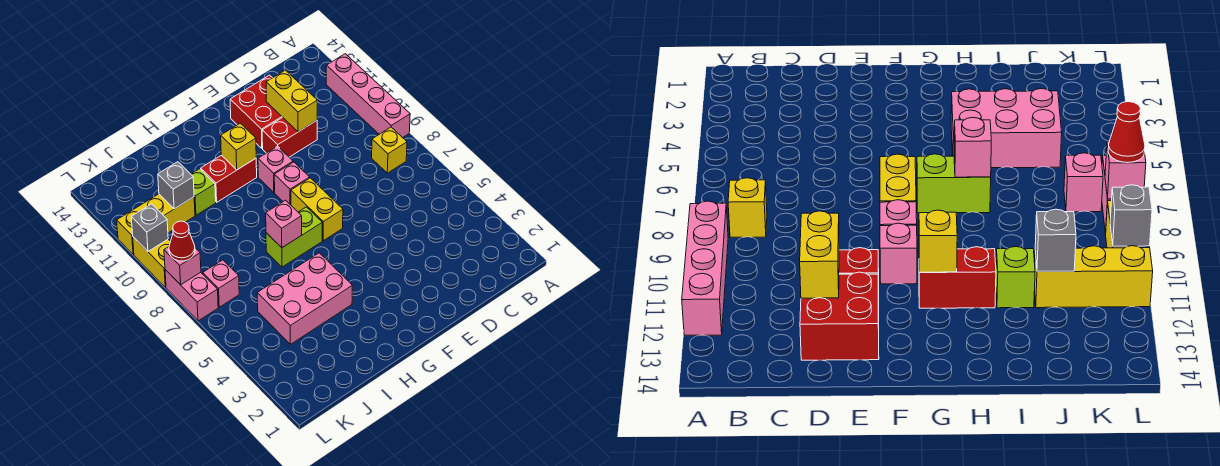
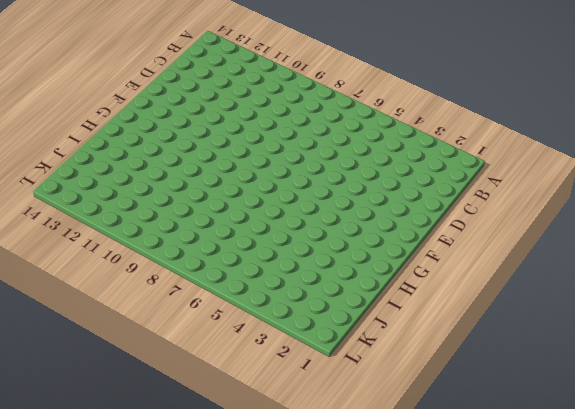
none -> pink brick A9:A12 level 1
none -> yellow brick B8 level 1
none -> red brick D11:E11 level 1

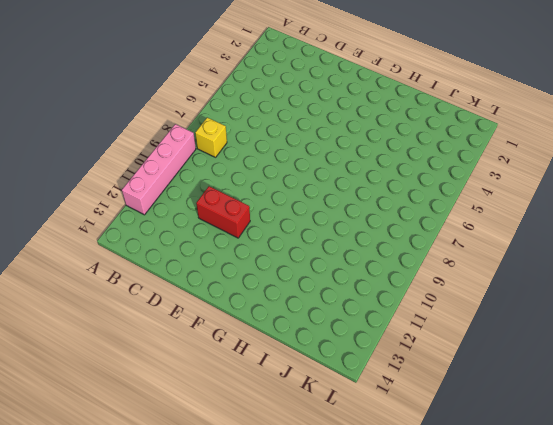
none -> red brick D12:E13 level 1
none -> yellow brick F7:F8 level 1
none -> pink brick F9 level 1

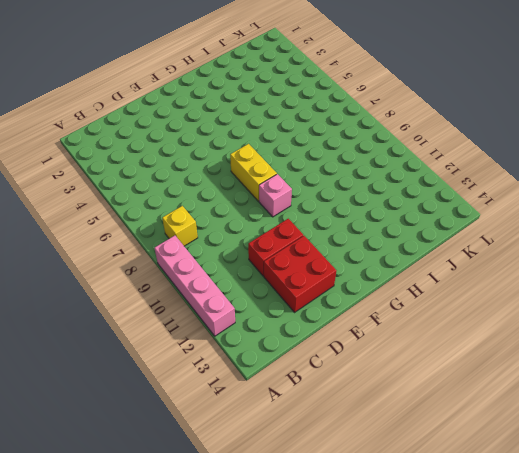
none -> pink brick F10 level 1
none -> lime brick G7:H7 level 1
none -> red brick G11:H11 level 1

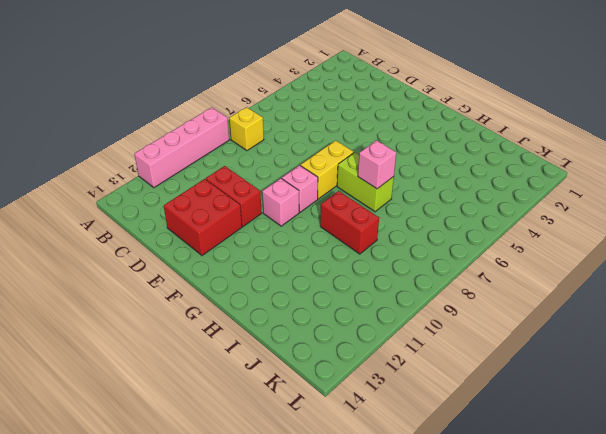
red brick H9:I9 level 1 -> red brick G11:H11 level 1
none -> pink brick H4:J5 level 1
none -> lime brick I11 level 1
none -> yellow brick J11:L11 level 1

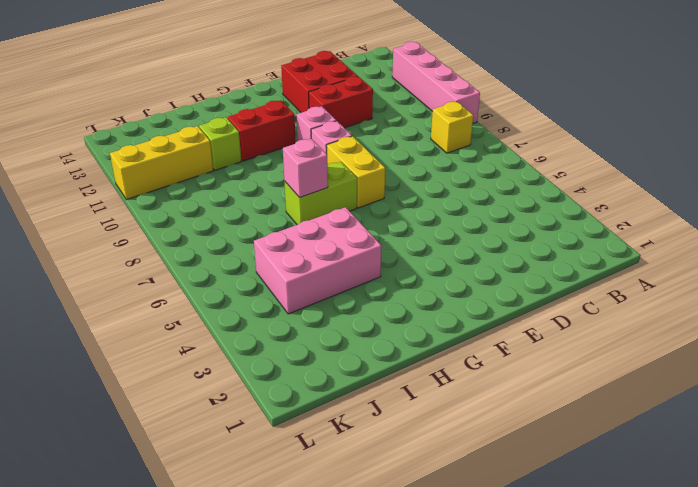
none -> pink brick K7 level 1
none -> pink brick L7:L8 level 1
none -> yellow brick L9:L10 level 1

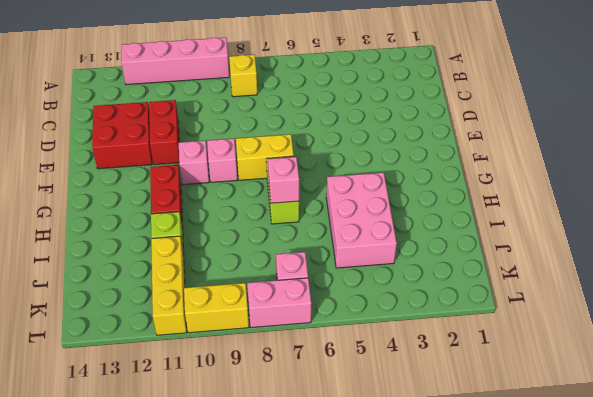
none -> yellow brick D11:D12 level 2
none -> yellow brick G11 level 2
none -> grey brick J11 level 2

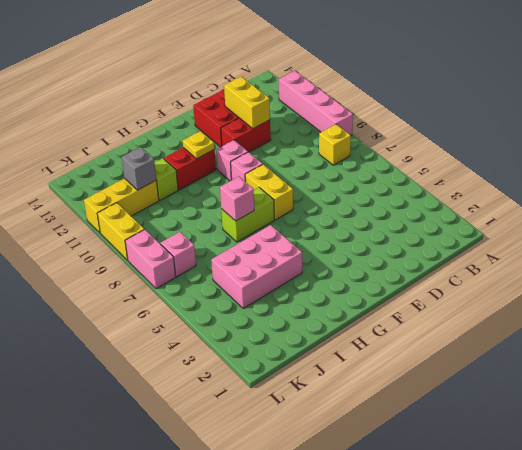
yellow plate G11 level 2 -> yellow brick G11 level 2
none -> pink brick L8 level 2
none -> grey brick L10 level 2
none -> red cone L8 level 3

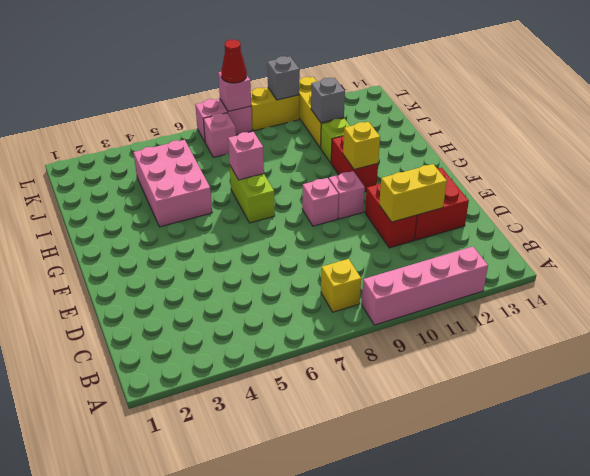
none -> yellow brick F7:F8 level 1

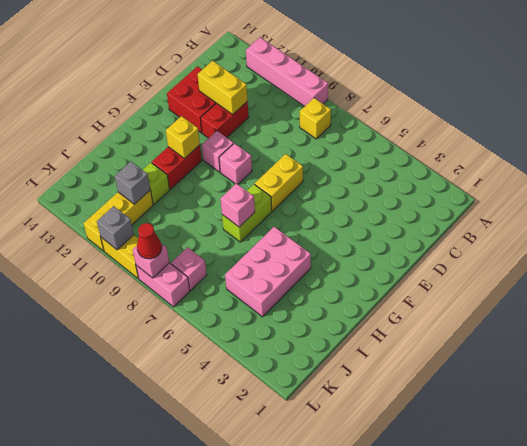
yellow brick E7:F7 level 1 -> yellow brick F7:F8 level 1

